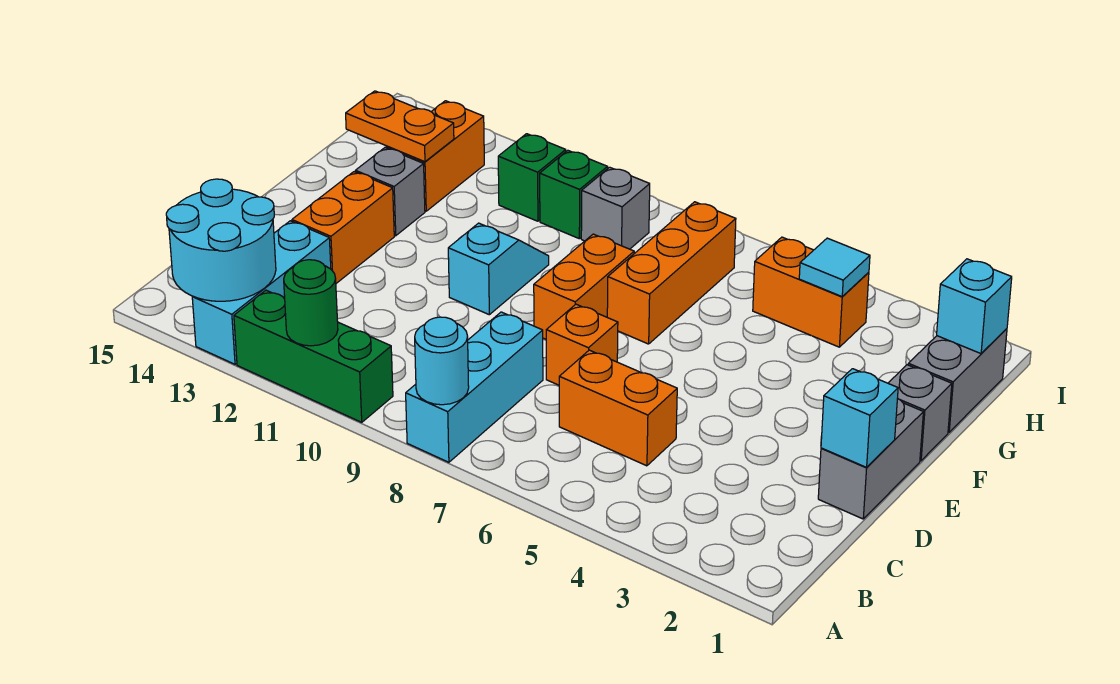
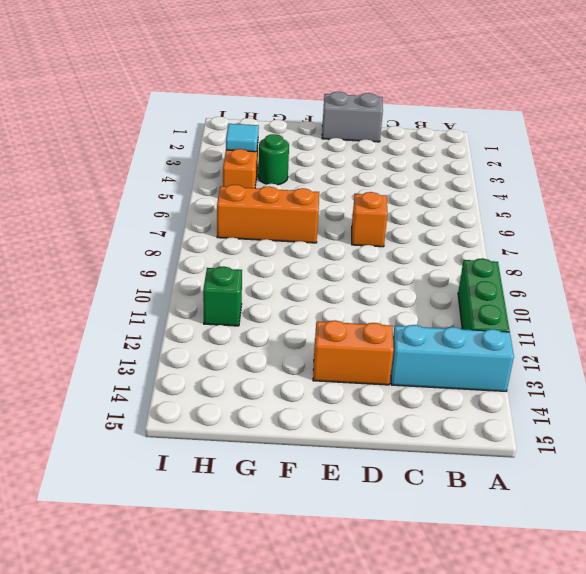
green round brick G4 level 1 -> green round brick A11 level 2
none -> cyan brick A8:C8 level 1
none -> orange brick C5:C6 level 1
none -> orange brick E8:F8 level 1

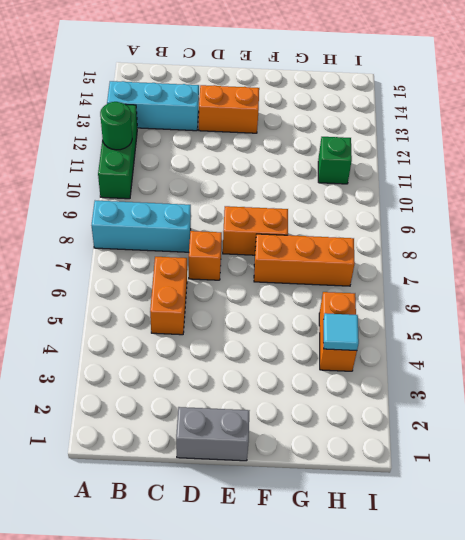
none -> cyan slope E10:F10 level 1 top E
none -> grey brick F1 level 1
none -> grey brick F13 level 1

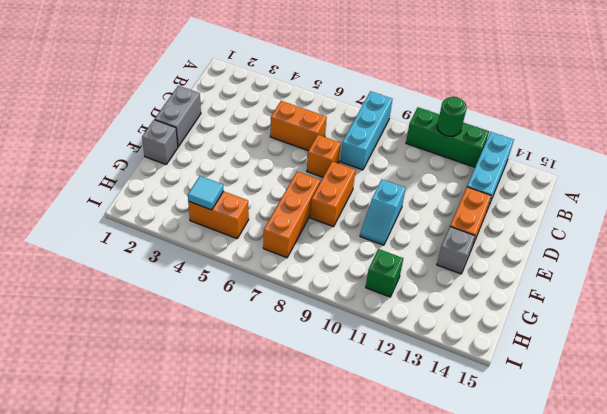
none -> grey brick G1:H1 level 1
none -> orange brick G13:H13 level 1
none -> grey brick H9 level 1

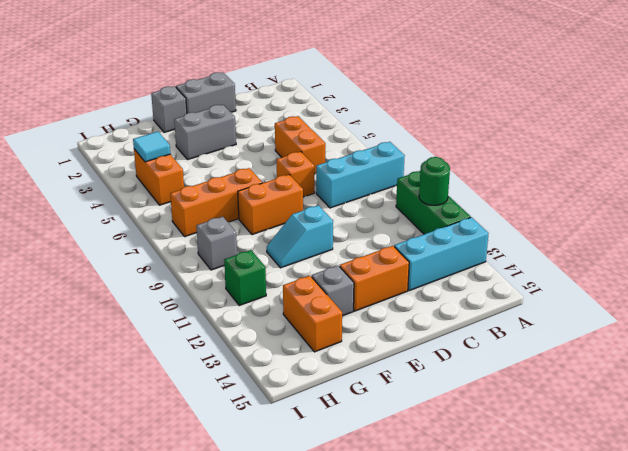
grey brick E3:F3 level 1 -> grey brick G1:H1 level 1
orange brick G13:G14 level 1 -> orange brick G13:H13 level 1
none -> green brick H10 level 1
none -> cyan round brick A8 level 2
none -> cyan round brick A13:B14 level 2

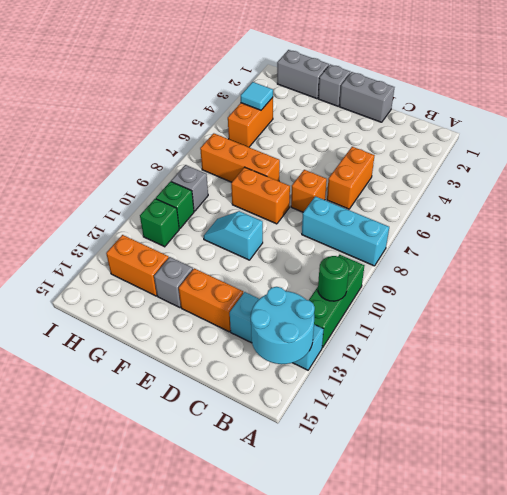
none -> cyan round brick A8 level 2
none -> cyan brick D1 level 2
none -> orange plate G13:G14 level 2

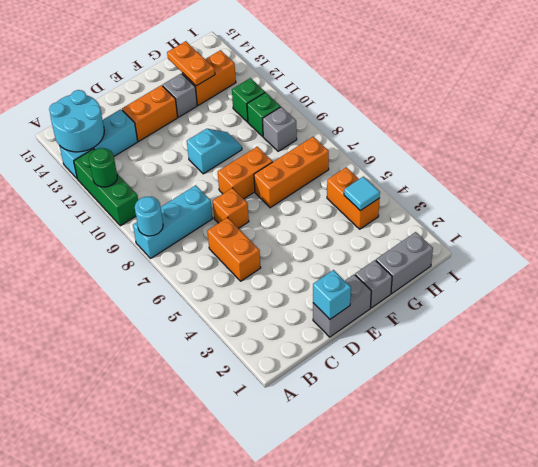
none -> cyan brick H1 level 2

